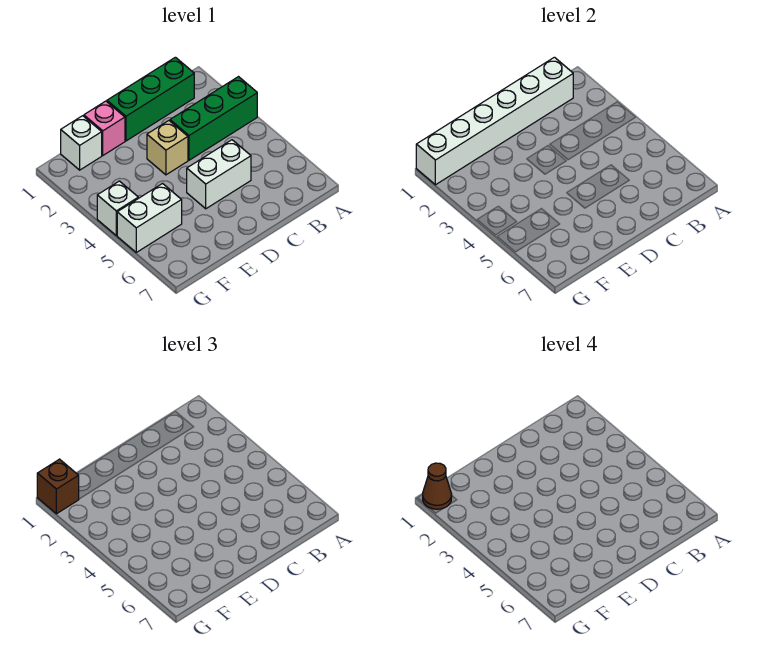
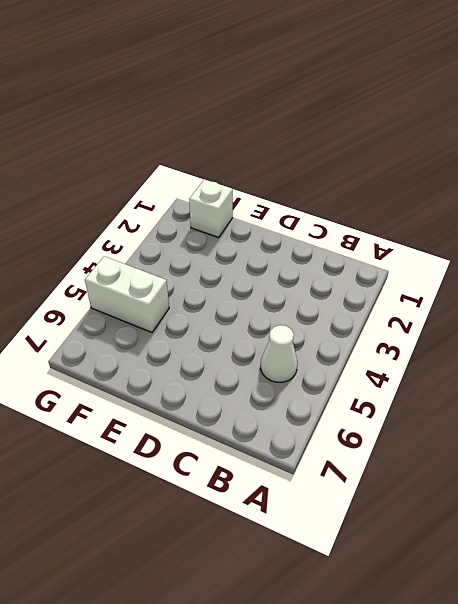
white cone B5 level 1 -> none
none -> green brick A3:C3 level 1
none -> green brick B1:D1 level 1

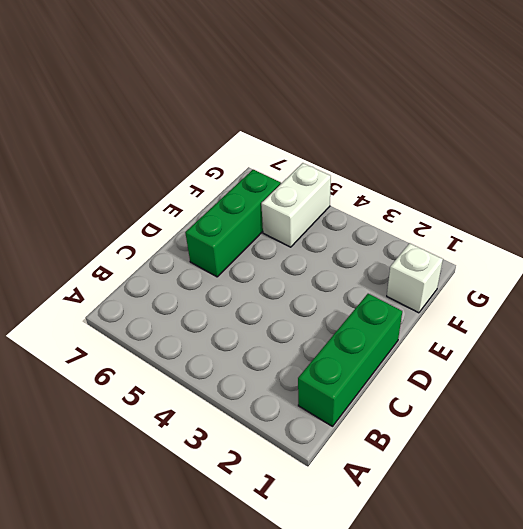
green brick D6:F6 level 1 -> green brick A3:C3 level 1
none -> white brick C5:D5 level 1
none -> tan brick D3 level 1

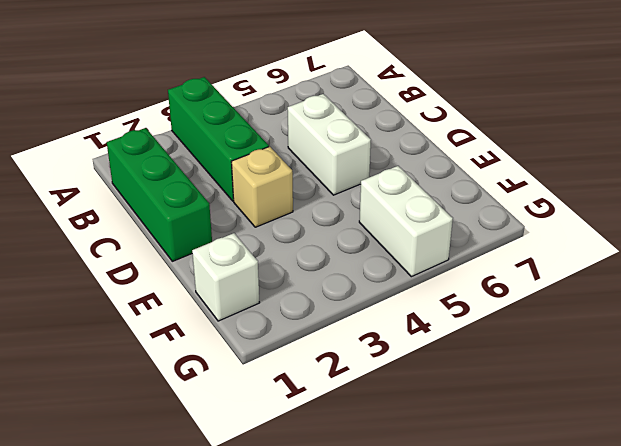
none -> pink brick E1 level 1
none -> white brick G4 level 1

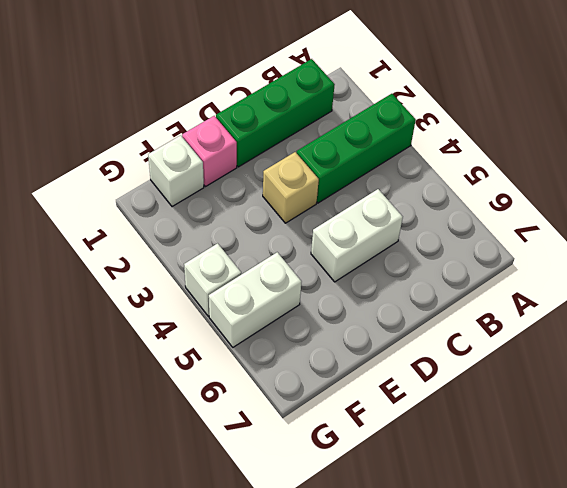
none -> white brick B1:G1 level 2
none -> brown brick G1 level 3

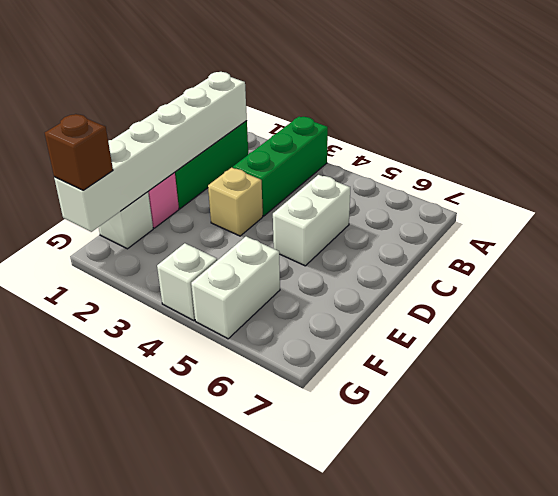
none -> brown cone G1 level 4

